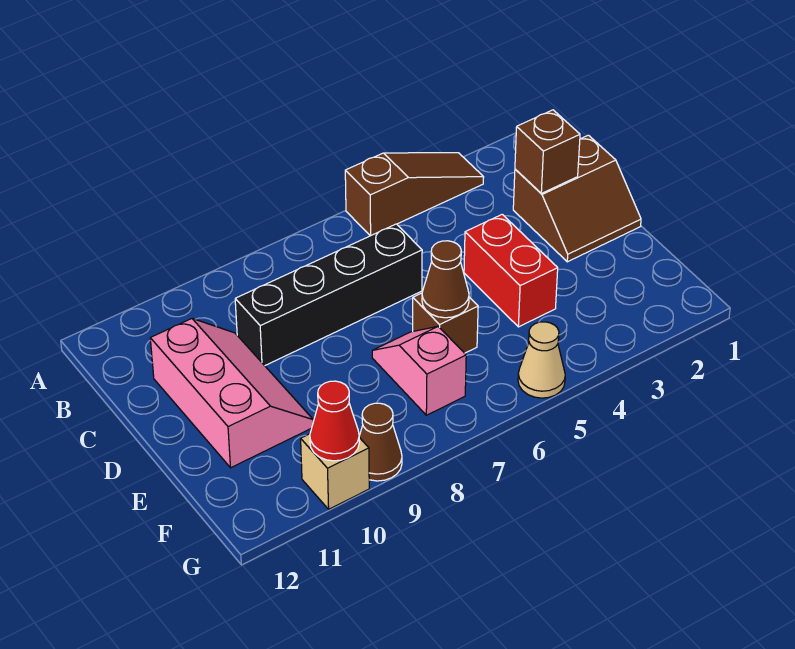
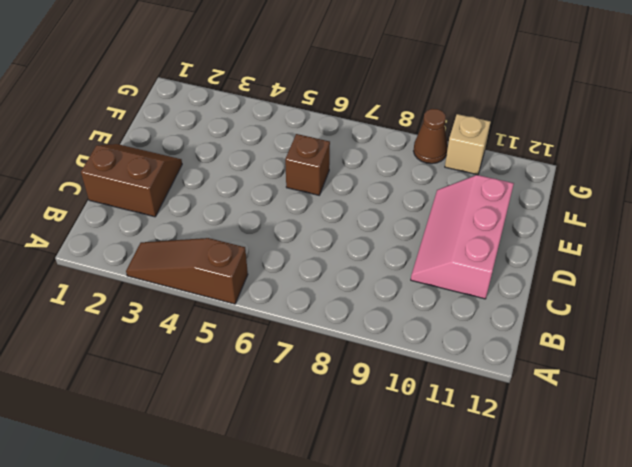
none -> black brick C6:C9 level 1
none -> red brick D4:E4 level 1
none -> pink slope E7:F7 level 1 top F

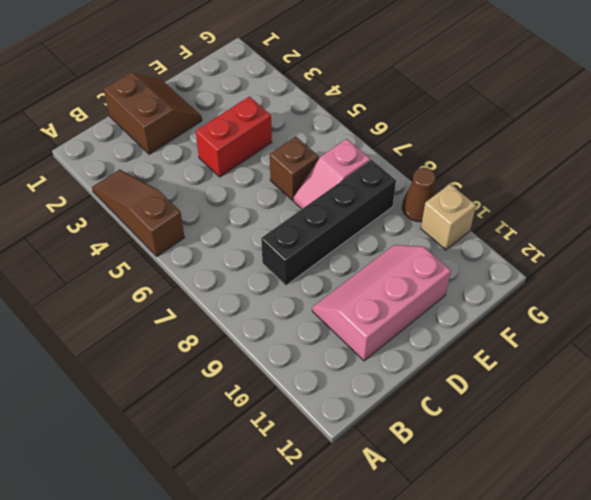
black brick C8:F8 level 1 -> black brick C6:C9 level 1
none -> tan cone G5 level 1
none -> brown brick C2 level 2
none -> brown cone E6 level 2

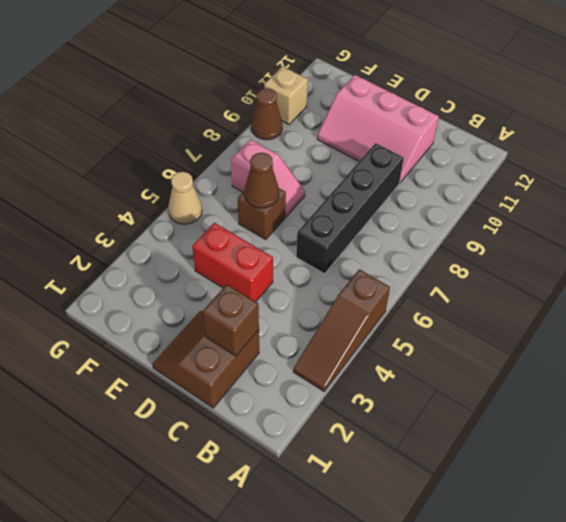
none -> red cone G10 level 2

